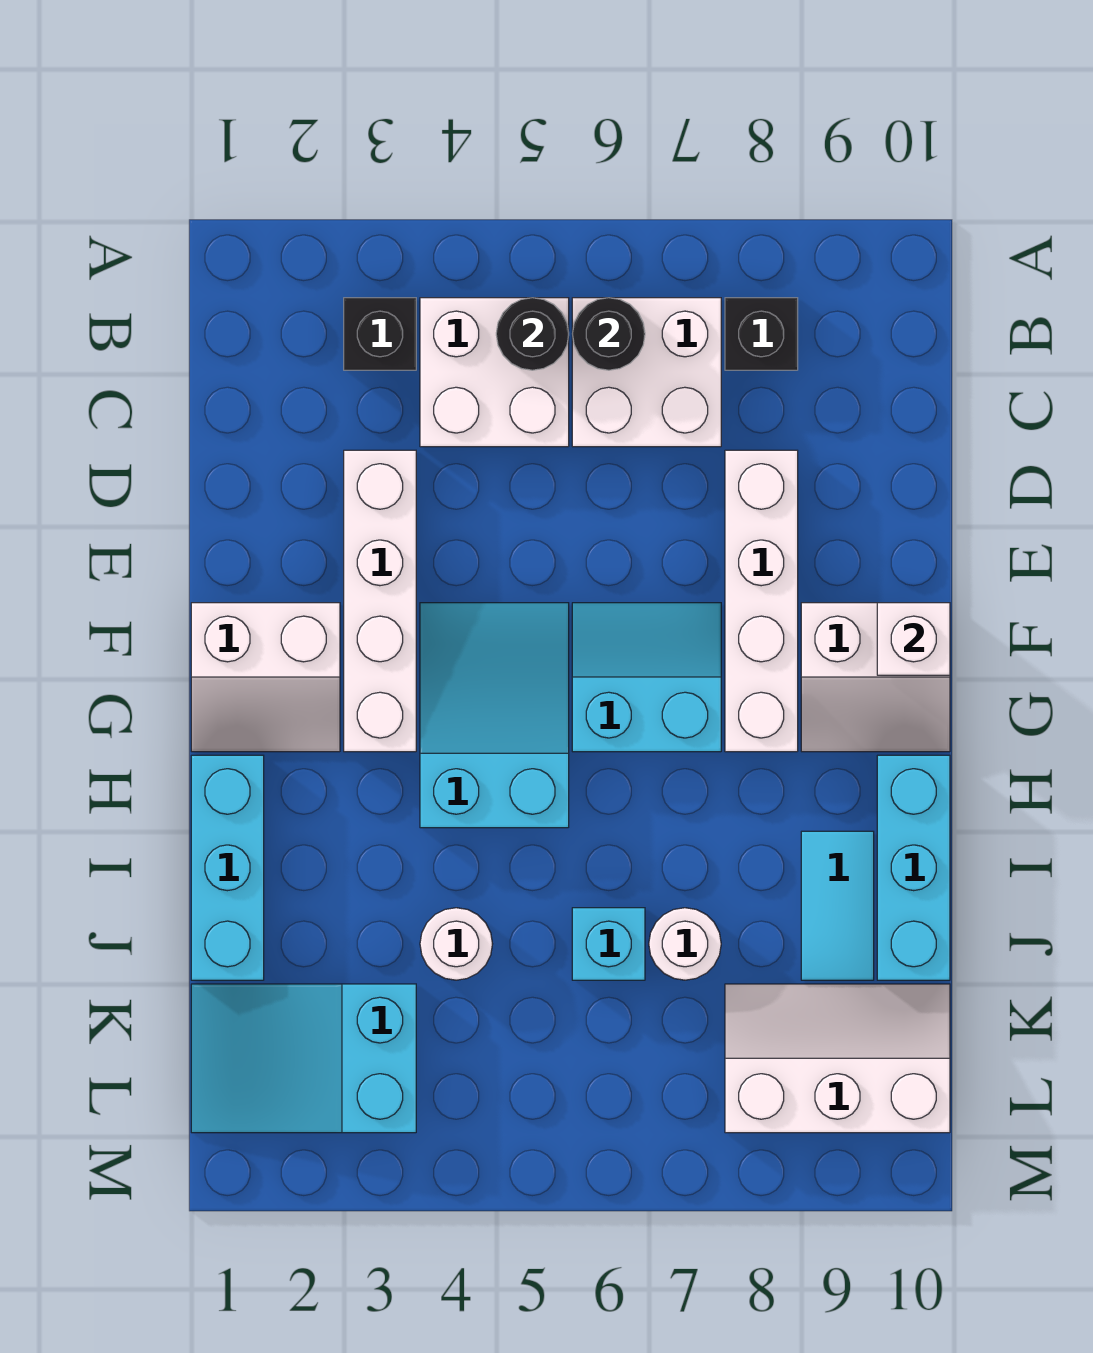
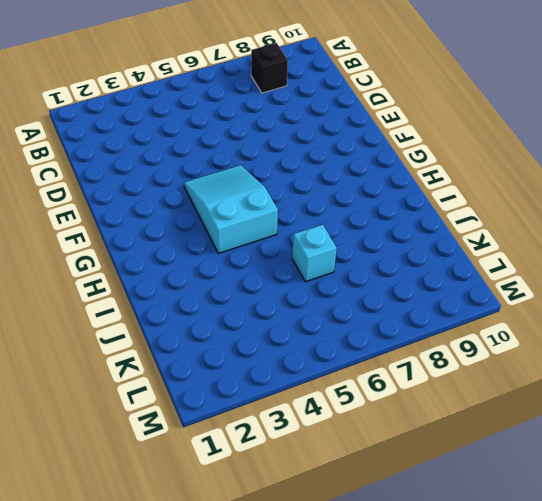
none -> black brick B3 level 1
none -> white brick B4:C5 level 1
none -> white brick B6:C7 level 1

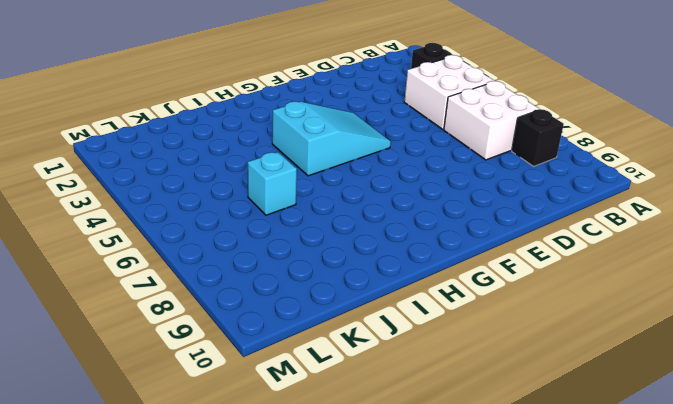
none -> white brick D3:G3 level 1
none -> white brick D8:G8 level 1
none -> white slope F1:G2 level 1 top F

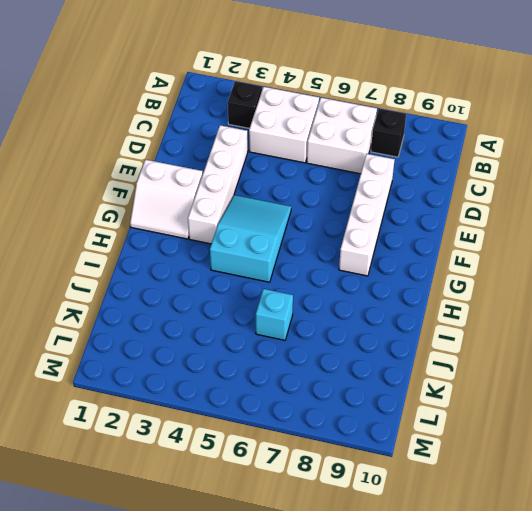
none -> cyan slope F6:G7 level 1 top G
none -> white slope F9:G10 level 1 top F
none -> cyan brick H1:J1 level 1

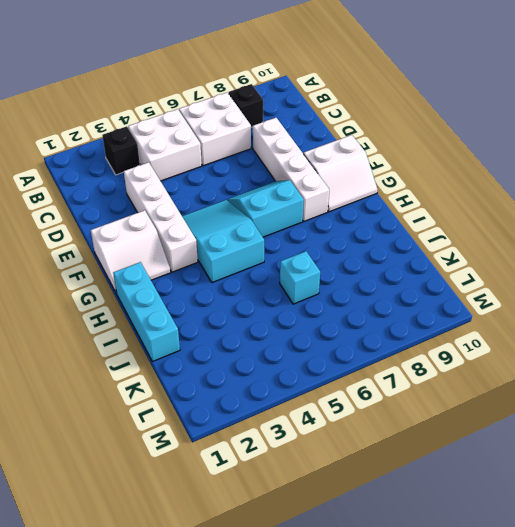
none -> cyan brick H10:J10 level 1
none -> cyan tile I9:J9 level 1
none -> white round brick J4 level 1

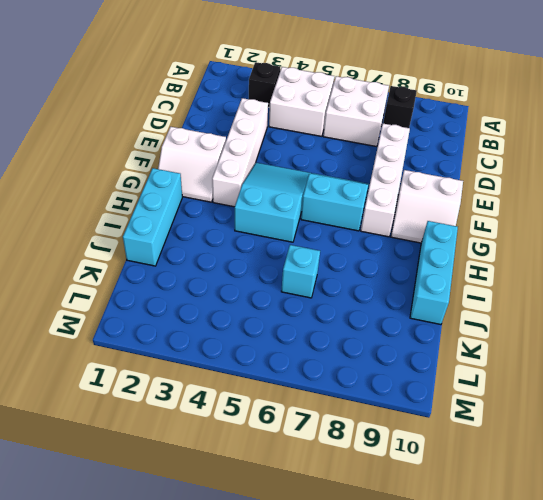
none -> cyan tile I9:J9 level 1
none -> white round brick J4 level 1
none -> white round brick J7 level 1

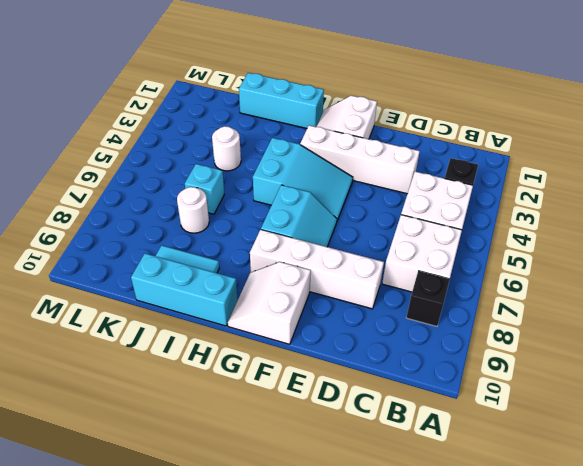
none -> cyan slope K1:L3 level 1 top 3
none -> white slope K8:L10 level 1 top L
none -> black round brick B5 level 2

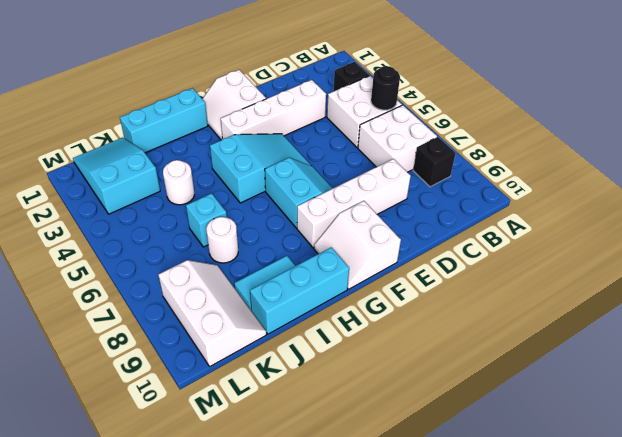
none -> black round brick B6 level 2
none -> white brick F10 level 2

